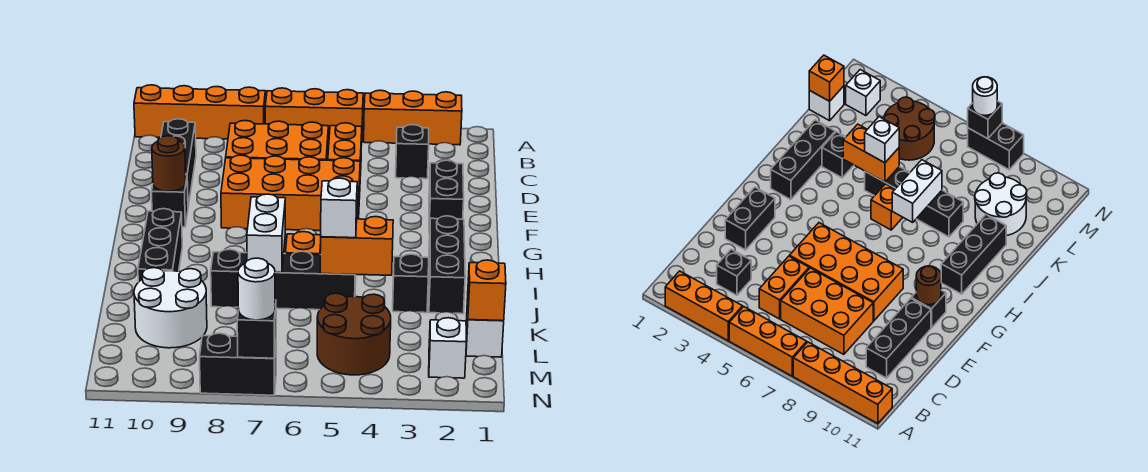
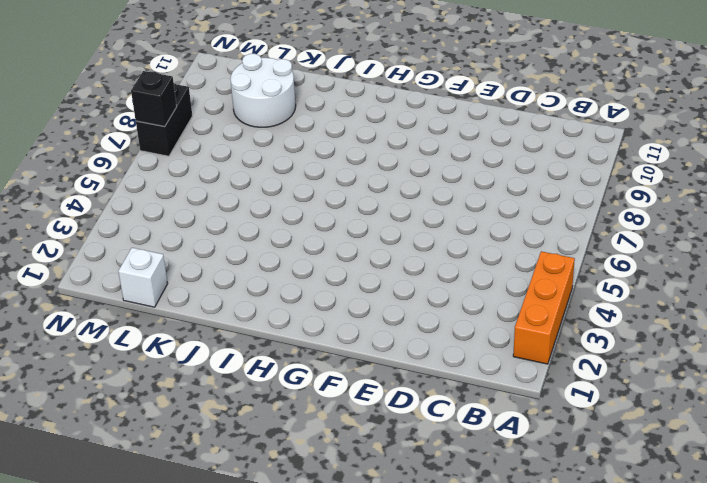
none -> orange brick A5:A7 level 1
none -> orange brick A8:A11 level 1
none -> black brick C3 level 1

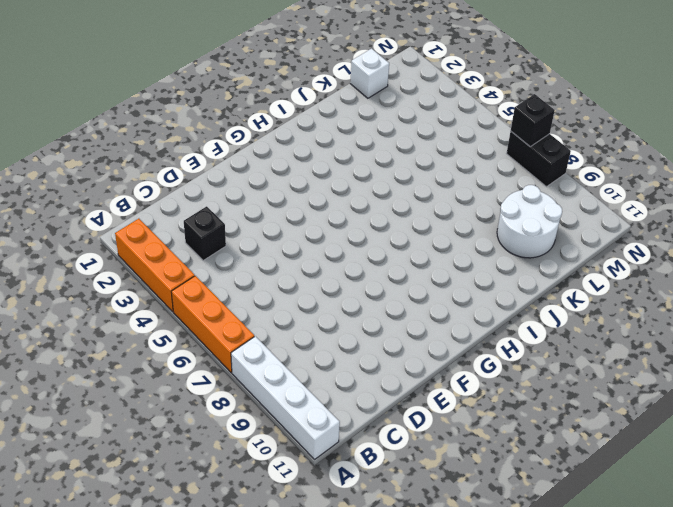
white brick A8:A11 level 1 -> orange brick A8:A11 level 1
none -> orange brick C5:D5 level 1
none -> orange brick C6:D8 level 1
none -> black brick C10:E10 level 1

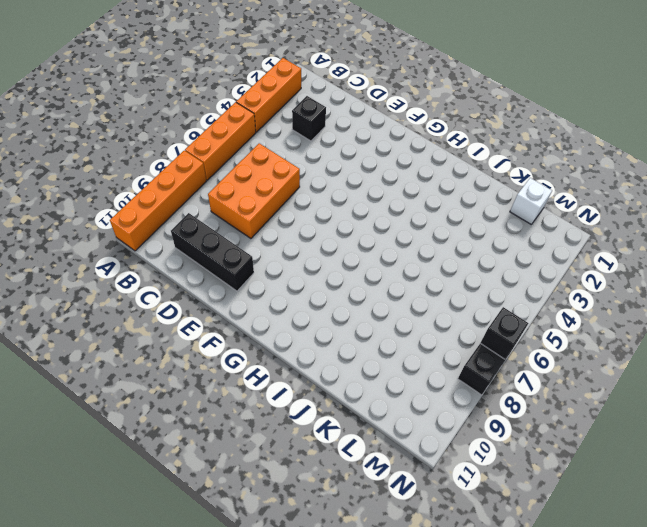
none -> orange brick C5:D5 level 1
none -> black brick E2:F2 level 1
none -> orange brick E5:F8 level 1

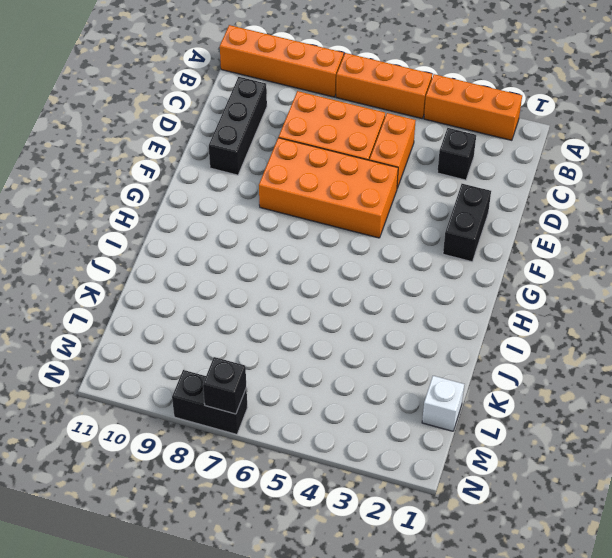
none -> black brick F10 level 1
none -> black brick H2:J2 level 1
none -> black brick H10:J10 level 1

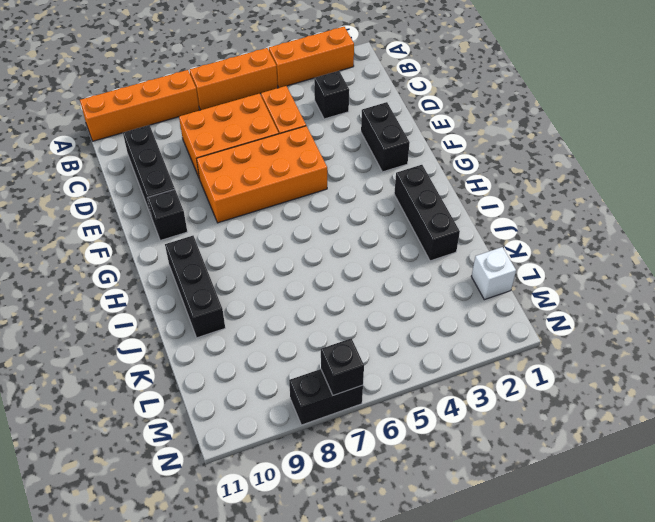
none -> orange brick I6 level 1
none -> black brick J3 level 1
none -> black brick J5:J8 level 1

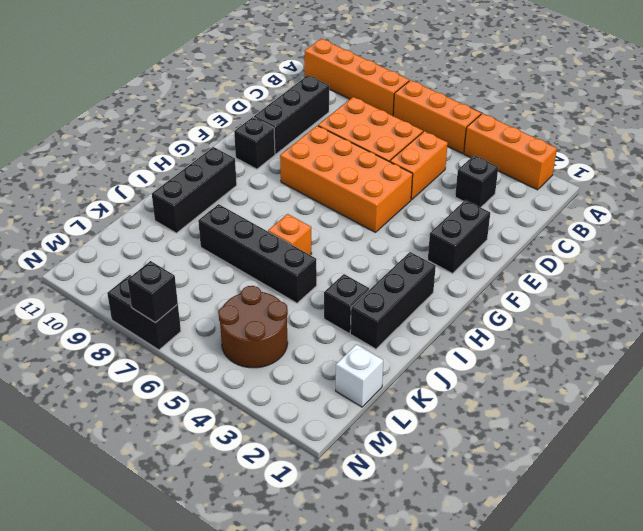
none -> white round brick K9:L10 level 1
none -> white brick M2 level 1
none -> brown round brick F10 level 2

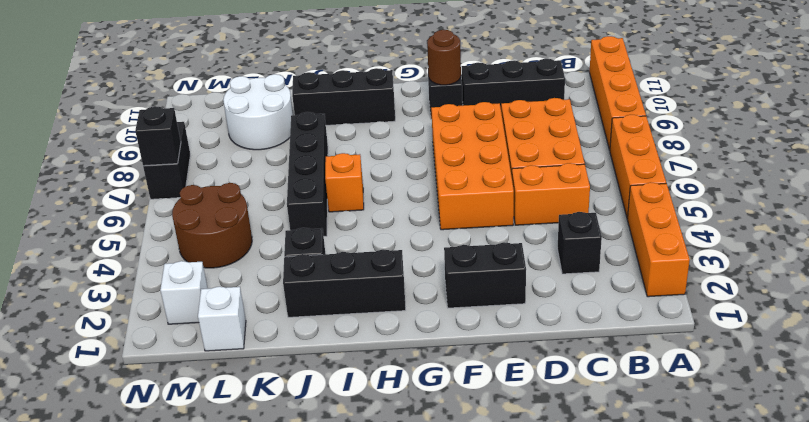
none -> white brick I7:J7 level 2
none -> orange brick J4:J5 level 2
none -> orange brick L1 level 2

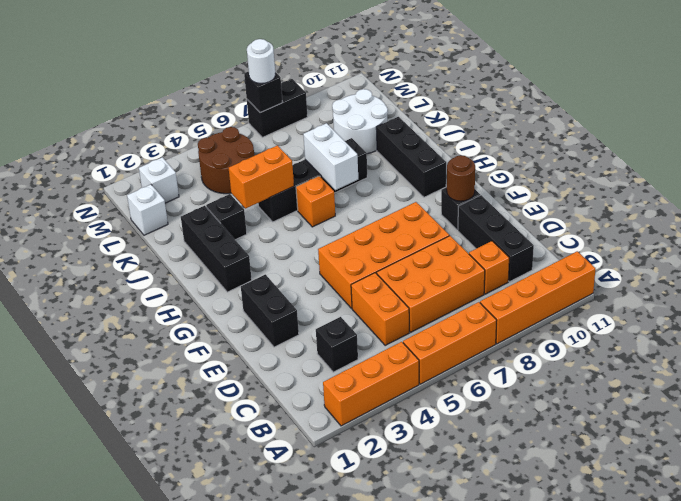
orange brick C9 level 1 -> orange brick L1 level 2
none -> white brick J5 level 3

